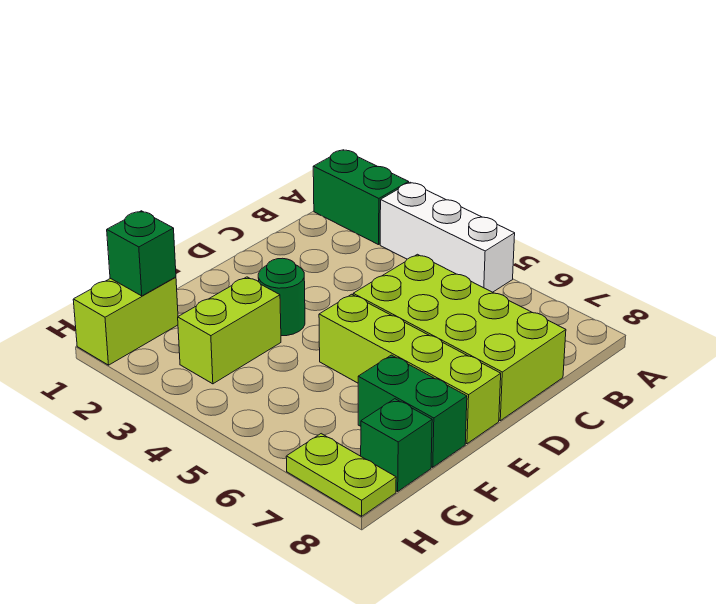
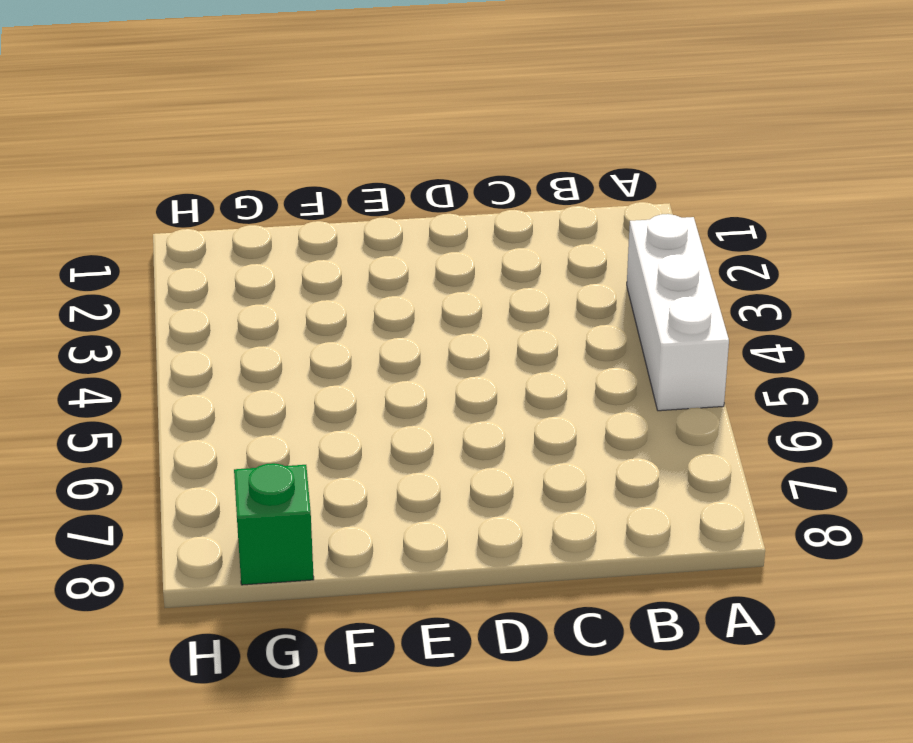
none -> green brick A1:A2 level 1
none -> lime brick C5:D8 level 1

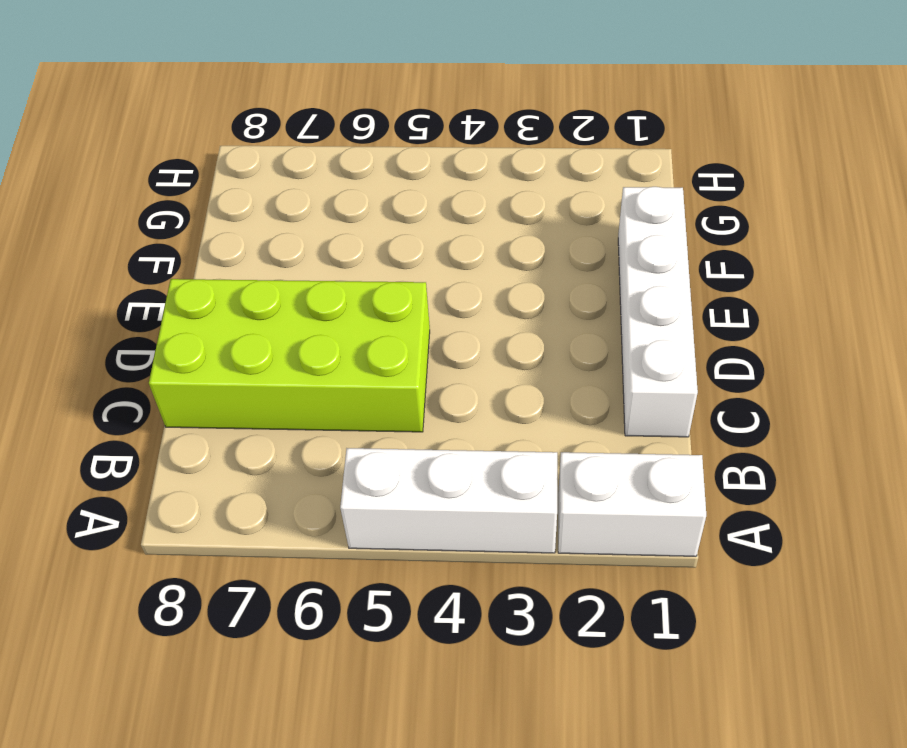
white brick A1:A2 level 1 -> green brick A1:A2 level 1
white brick C1:F1 level 1 -> none
none -> green round brick E3 level 1
none -> lime brick E5:E8 level 1

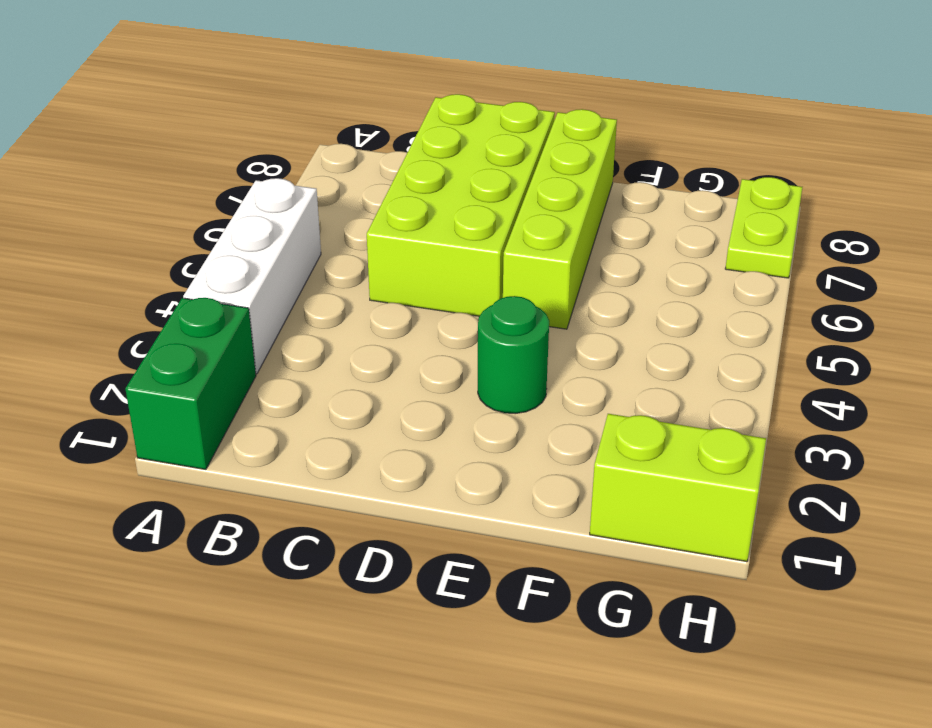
none -> lime brick F3:G3 level 1
none -> green brick F7:F8 level 1

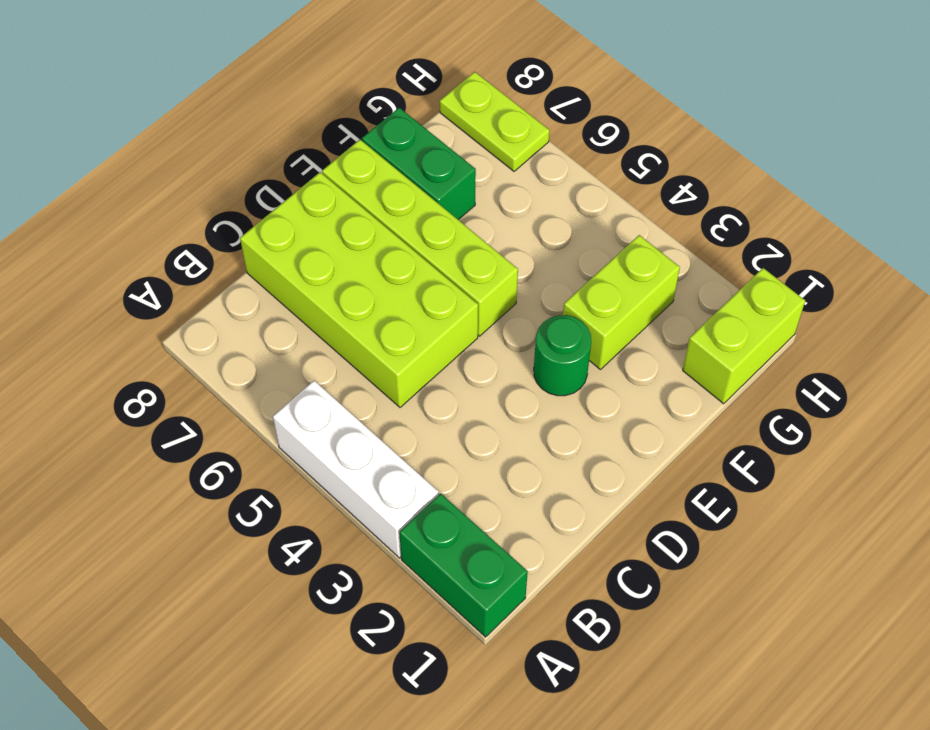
none -> green brick G8 level 1
none -> green brick G1 level 2

